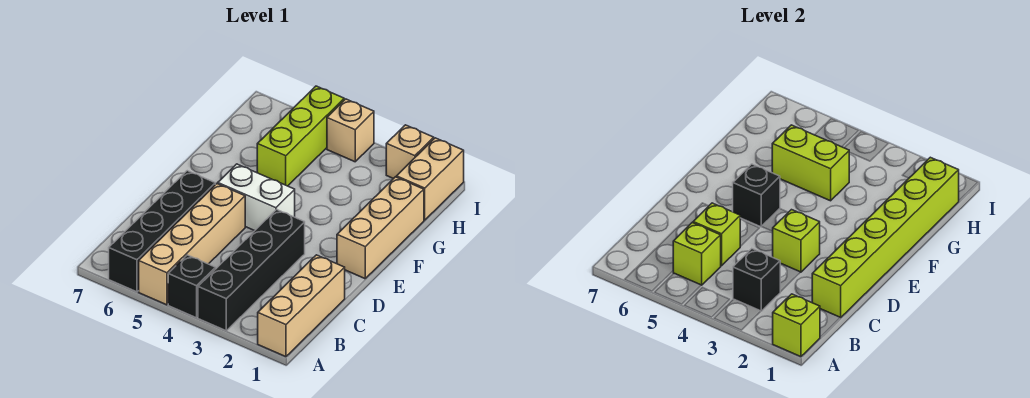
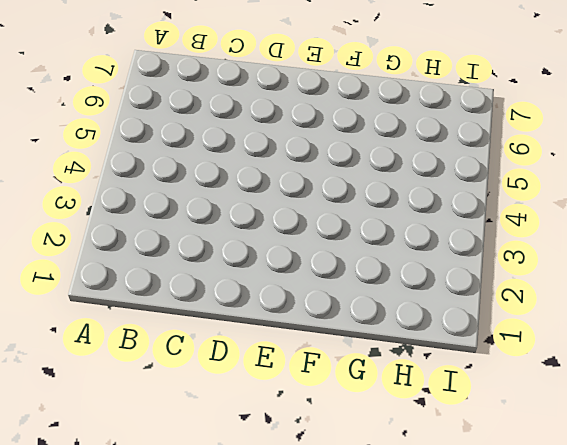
none -> tan brick A1:C1 level 1
none -> black brick A3:D3 level 1
none -> black brick A4 level 1

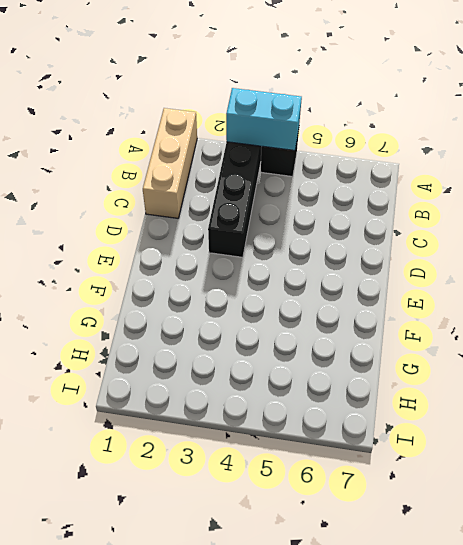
cyan brick A3:A4 level 2 -> none
none -> tan brick A5:D5 level 1
none -> black brick A6:D6 level 1
none -> tan brick E1:G1 level 1

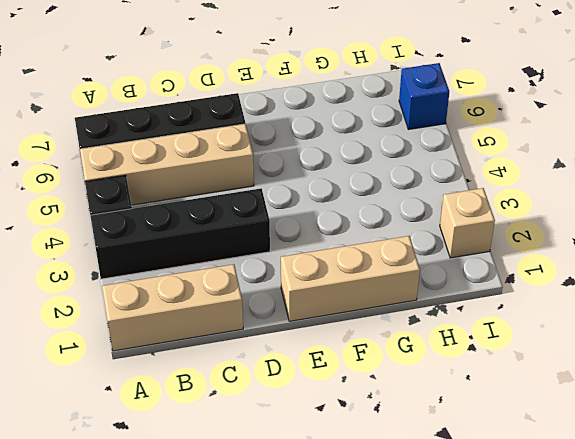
blue brick I6 level 1 -> none
none -> white brick E4:E5 level 1
none -> lime brick G5:I5 level 1
none -> tan brick H1:I1 level 1

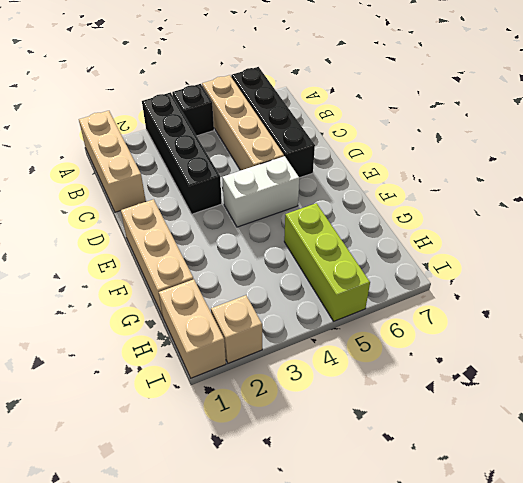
none -> tan brick I4 level 1
none -> lime brick A1 level 2
none -> black brick B3 level 2

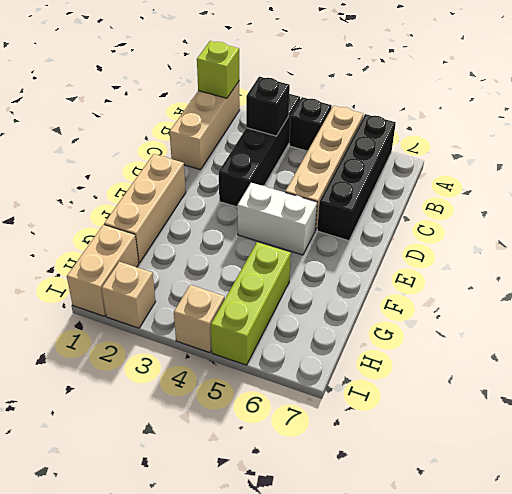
none -> lime brick B5 level 2
none -> lime brick C1:H1 level 2
none -> lime brick C5 level 2

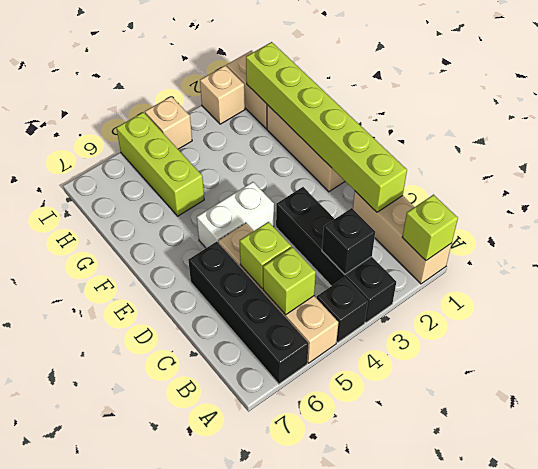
none -> lime brick D3 level 2
none -> black brick E5 level 2
none -> lime brick G4:G5 level 2

